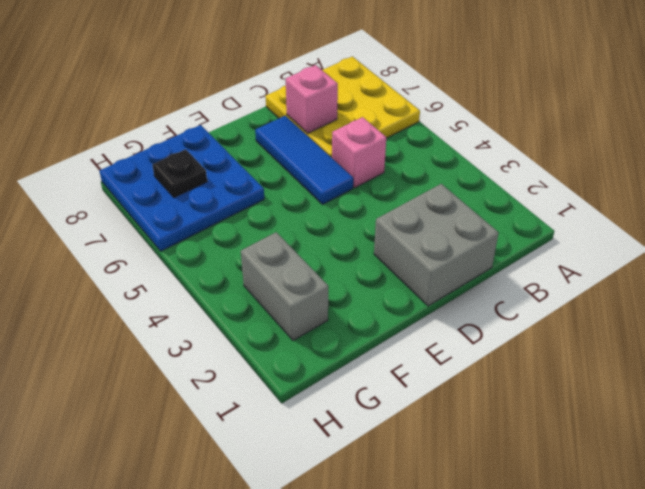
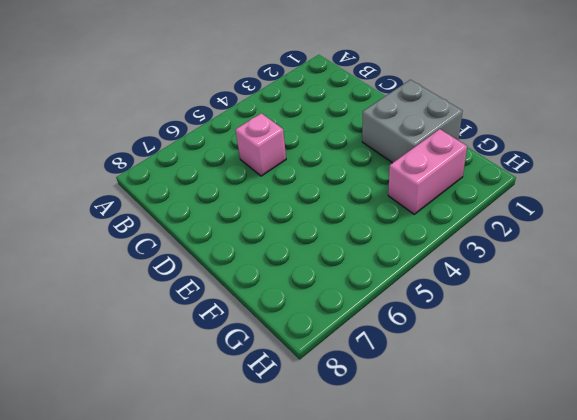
grey brick E1:F2 level 1 -> grey brick C1:D2 level 1
pink brick G2:G3 level 1 -> grey brick G2:G3 level 1
none -> yellow plate A6:C8 level 1
none -> blue tile D5:D7 level 1

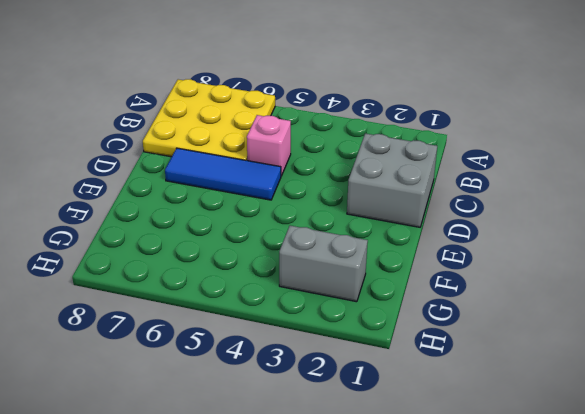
none -> blue plate F6:H8 level 1
none -> pink brick C7 level 2

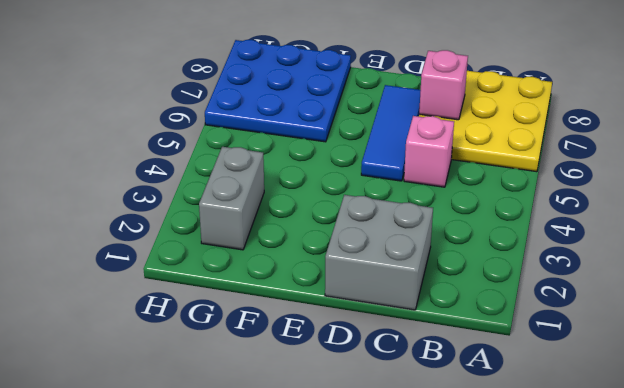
none -> black plate G7 level 2

